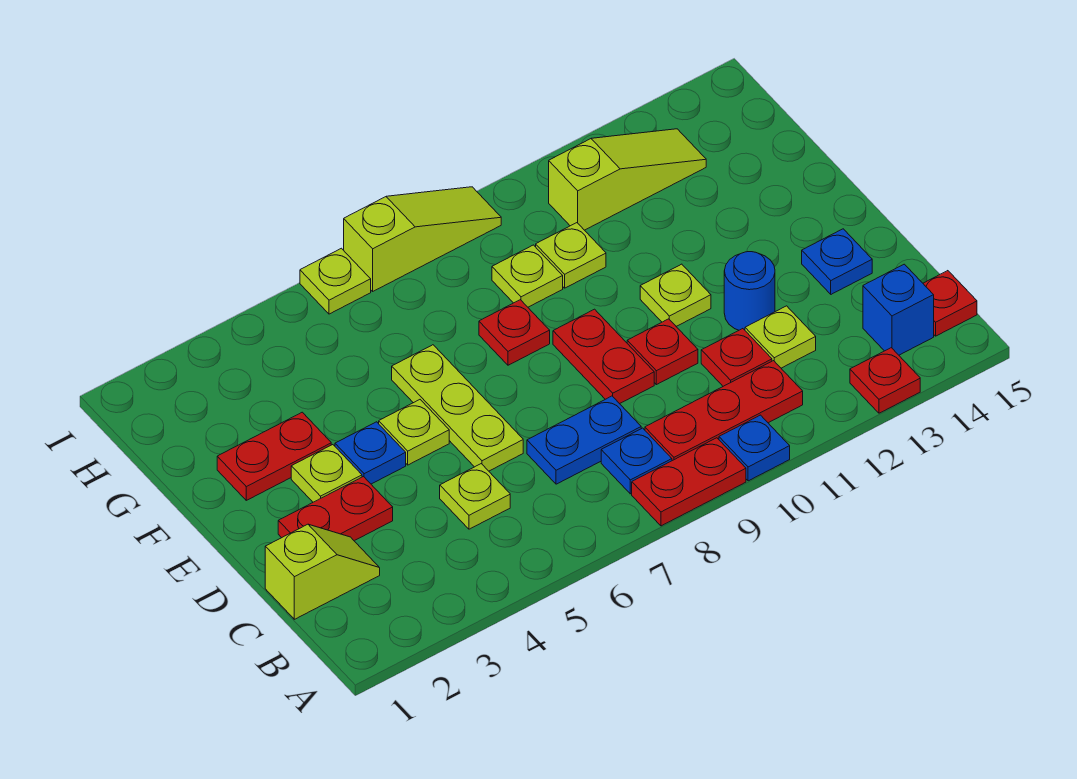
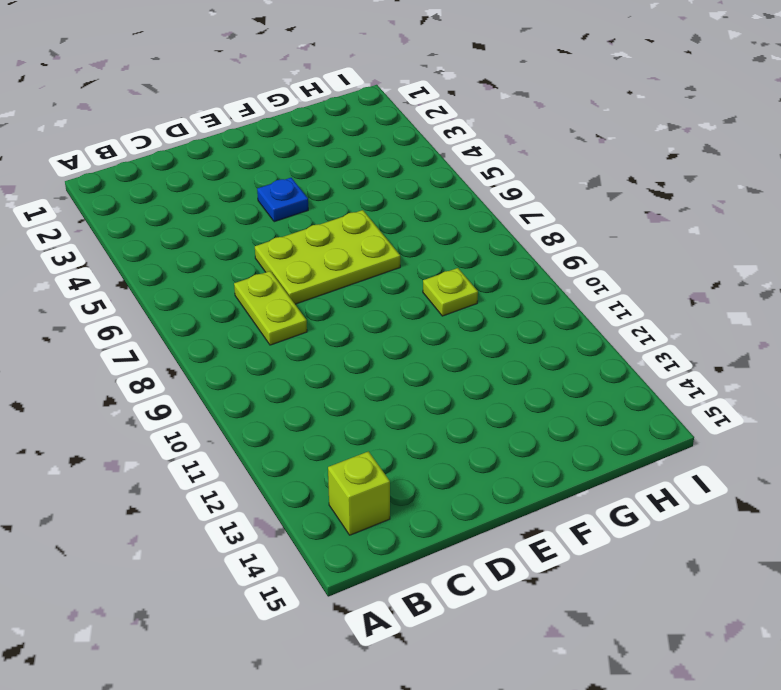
lime brick B14 level 1 -> blue brick B14 level 1
lime plate C7:C8 level 1 -> blue plate C7:C8 level 1
lime plate D6:F7 level 1 -> lime plate D6:F6 level 1
none -> red plate A8:A9 level 1
none -> blue plate A10 level 1
none -> red plate A13 level 1

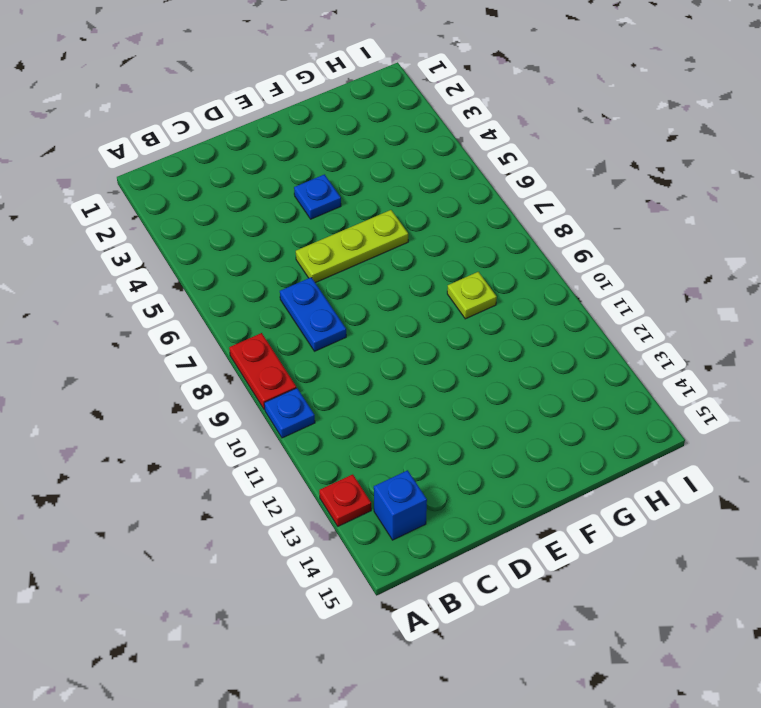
none -> blue plate B8 level 1
none -> red plate B9:B11 level 1
none -> red plate B15 level 1

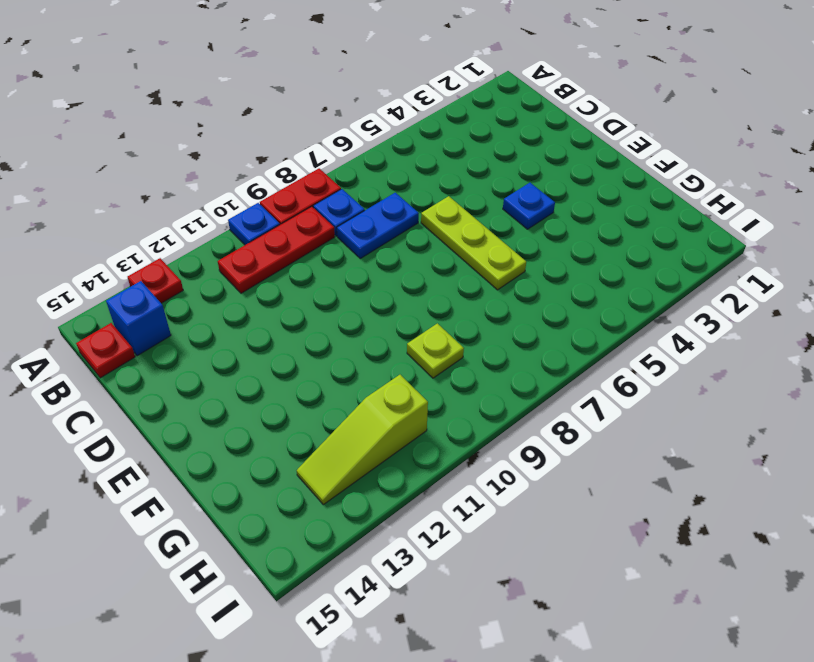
none -> lime slope C1:C2 level 1 top 1
none -> lime plate C5 level 1
none -> red plate C11 level 1

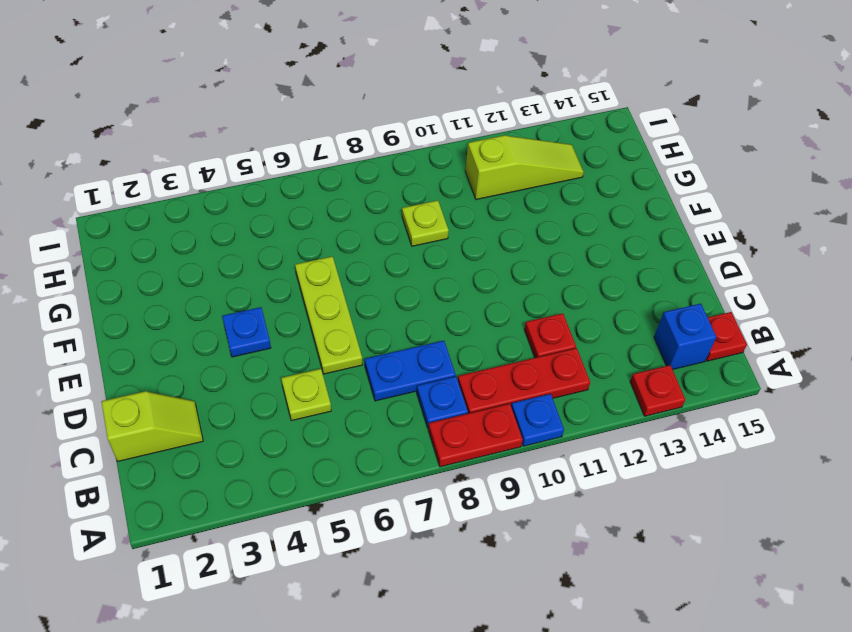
none -> lime plate C12 level 1
none -> red plate D2:D3 level 1
none -> red plate D9:E9 level 1

